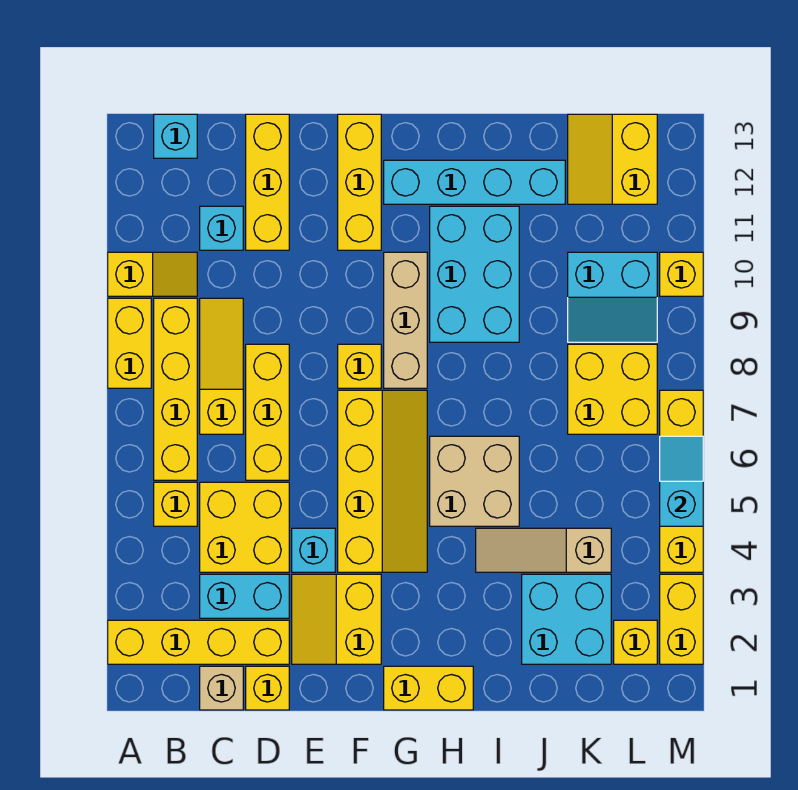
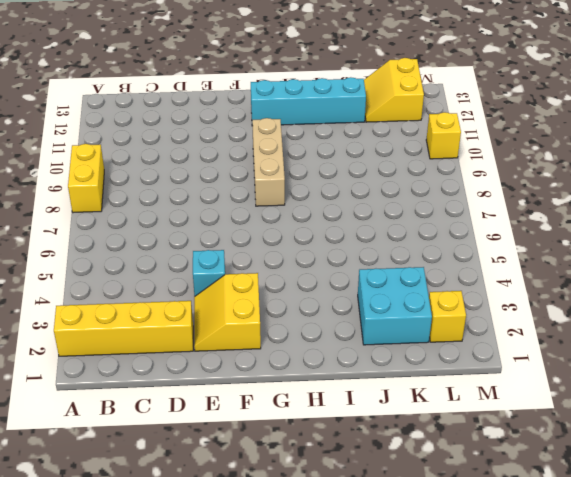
none -> yellow slope A10:B10 level 1 top A
none -> yellow brick B5 level 1
none -> yellow brick B6:B9 level 1
none -> cyan brick B13 level 1

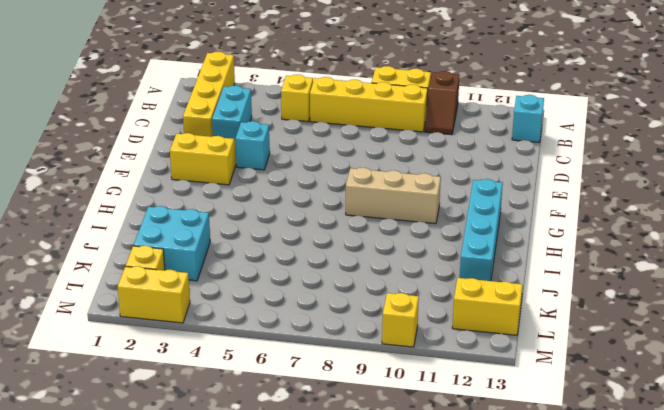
brown slope A10:B10 level 1 top A -> yellow slope A10:B10 level 1 top A
none -> tan brick C1 level 1
none -> yellow brick C4:D5 level 1
none -> yellow slope C7:C9 level 1 top 7
none -> cyan brick C11 level 1

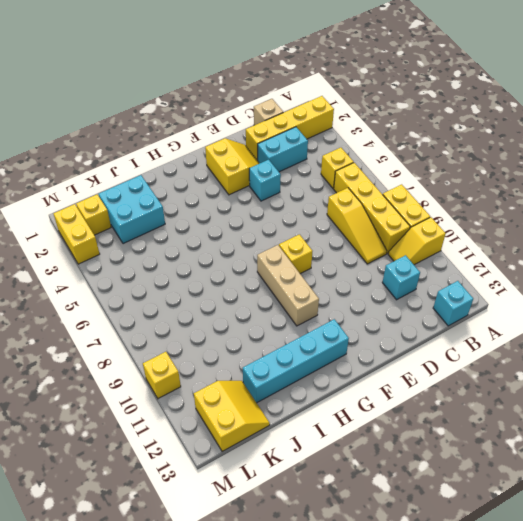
none -> yellow brick C4:D5 level 1
none -> yellow brick D1 level 1
none -> yellow brick D6:D8 level 1
none -> yellow brick D11:D13 level 1

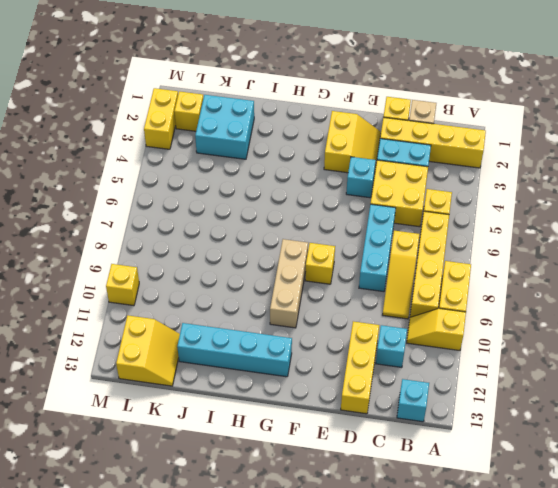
cyan brick D6:D8 level 1 -> yellow brick D6:D8 level 1
none -> yellow slope F4:G7 level 1 top F
none -> yellow brick F11:F13 level 1
none -> yellow brick G1:H1 level 1
none -> tan brick H5:I6 level 1

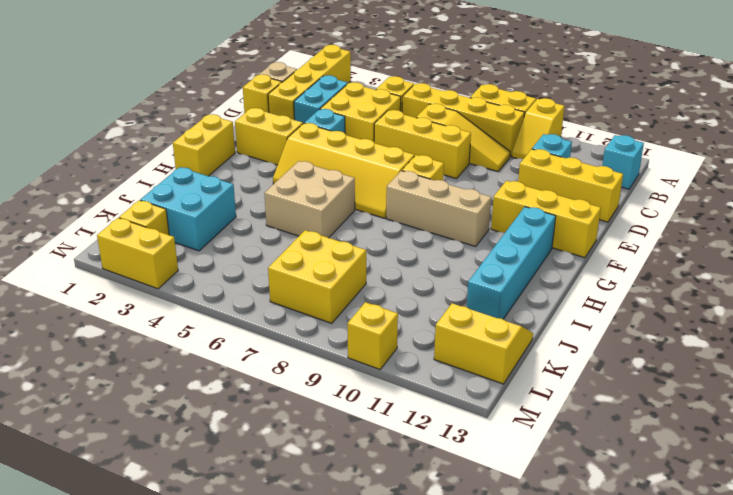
none -> cyan brick H9:I11 level 1
none -> tan slope I4:K4 level 1 top K
none -> cyan slope K9:L10 level 1 top 10
none -> yellow brick M4:M7 level 1

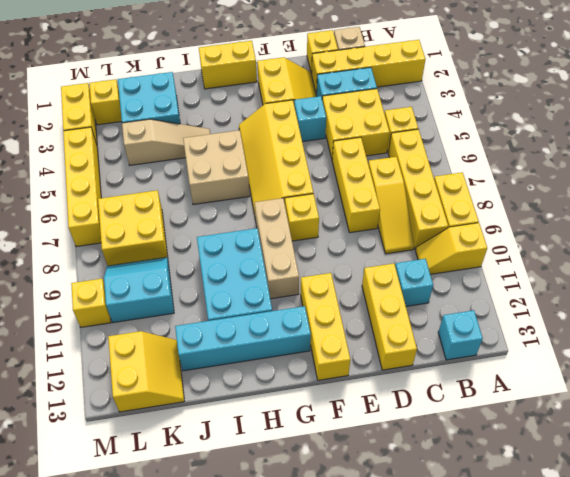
none -> cyan slope M5:M6 level 2 top 5

